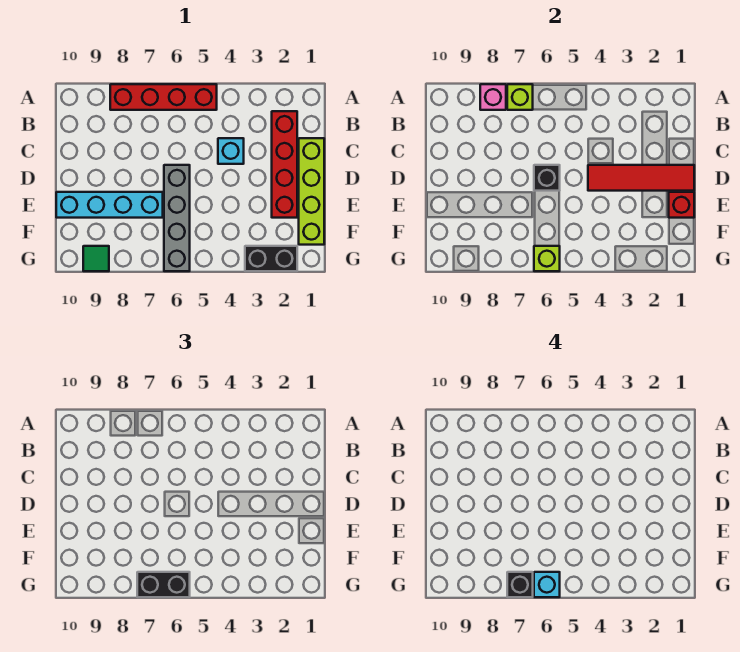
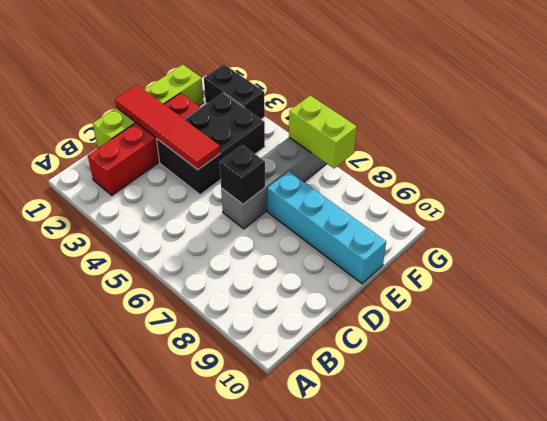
black brick D3:F4 level 1 -> none
lime brick G6:G7 level 2 -> lime brick G6 level 2
none -> red brick A5:A8 level 1
none -> cyan brick C4 level 1
none -> green tile G9 level 1

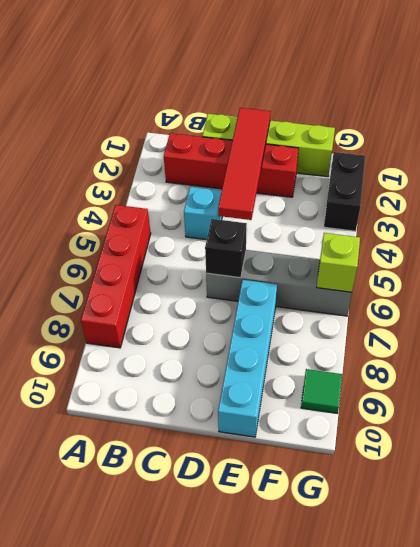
none -> lime brick A7 level 2
none -> pink brick A8 level 2
none -> red brick E1 level 2

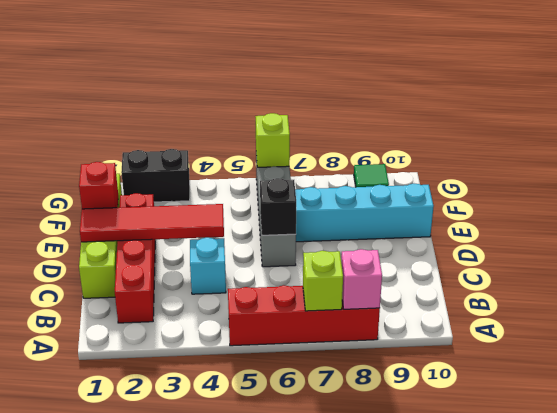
none -> black brick G6:G7 level 3
none -> cyan brick G6 level 4
none -> black brick G7 level 4

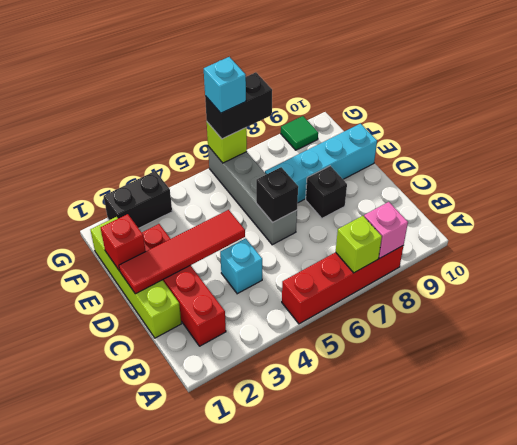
black brick D8 level 1 -> black brick G7 level 4

